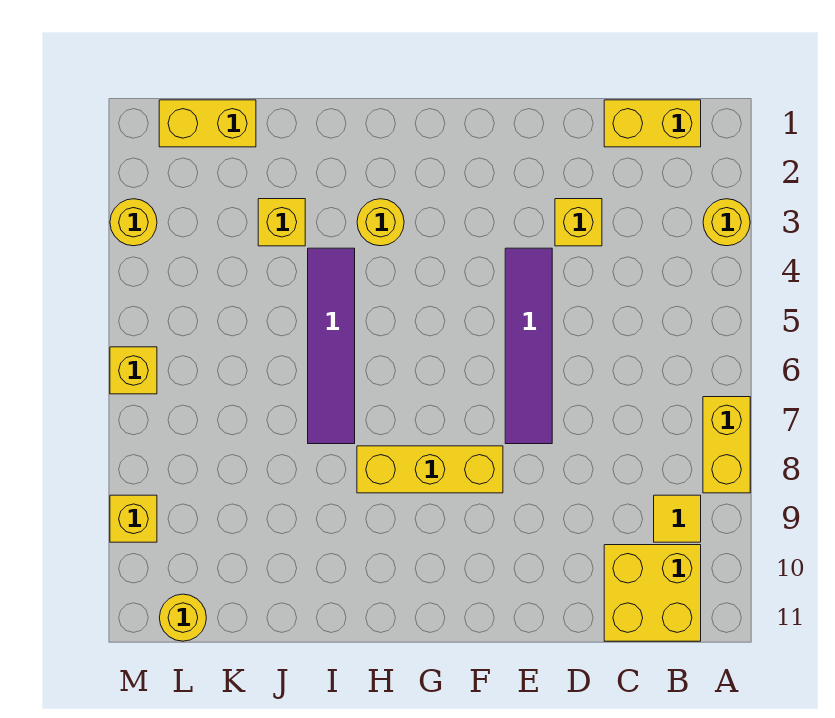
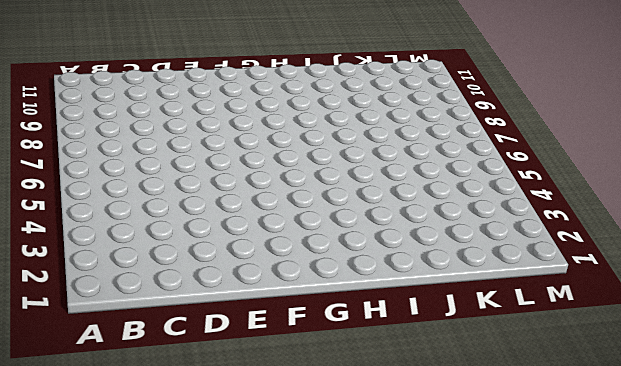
none -> yellow round brick A3 level 1
none -> yellow brick A7:A8 level 1
none -> yellow brick B1:C1 level 1

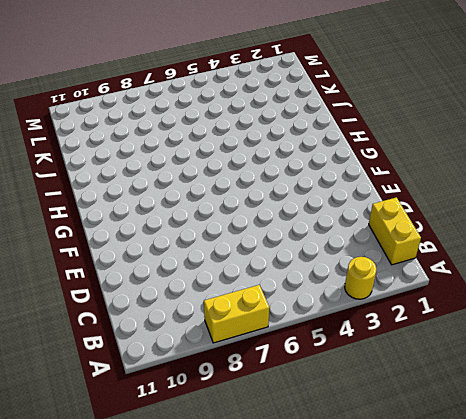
none -> yellow tile B9 level 1
none -> yellow brick B10:C11 level 1
none -> yellow brick D3 level 1

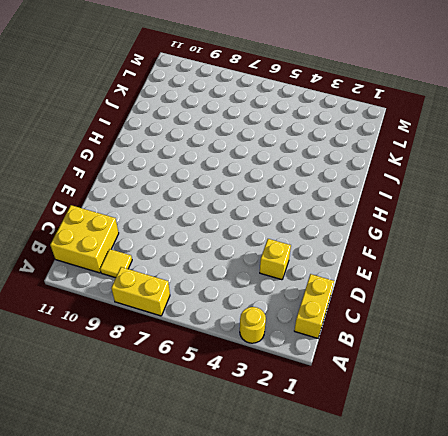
none -> purple tile E4:E7 level 1
none -> yellow brick F8:H8 level 1
none -> yellow round brick H3 level 1

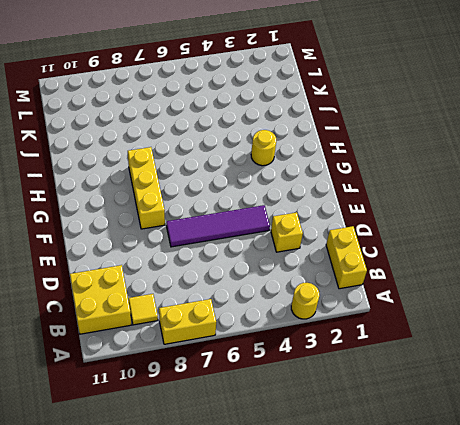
none -> purple tile I4:I7 level 1
none -> yellow brick J3 level 1
none -> yellow brick K1:L1 level 1

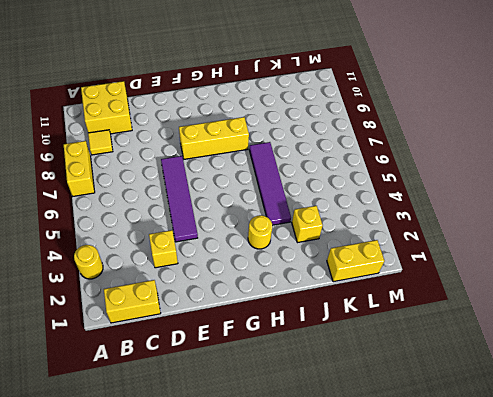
none -> yellow round brick L11 level 1
none -> yellow round brick M3 level 1
none -> yellow brick M6 level 1

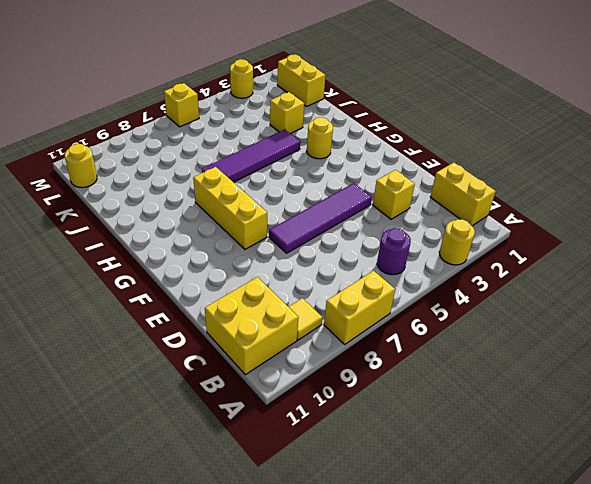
purple round brick B5 level 1 -> none
none -> yellow brick M9 level 1

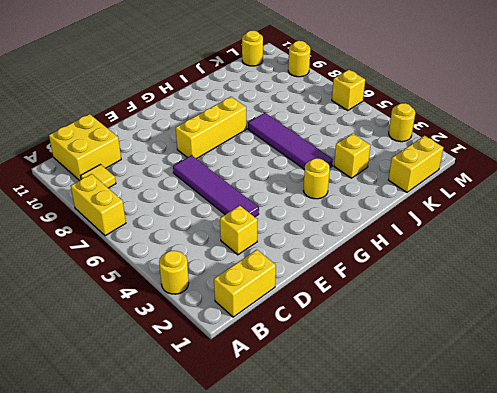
yellow round brick M9 level 1 -> yellow brick M9 level 1

